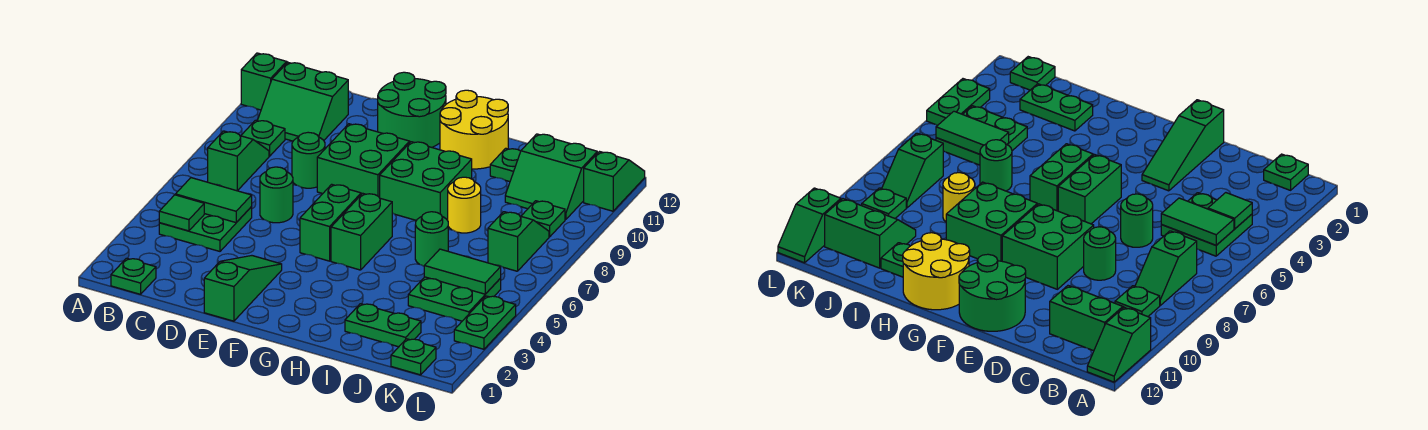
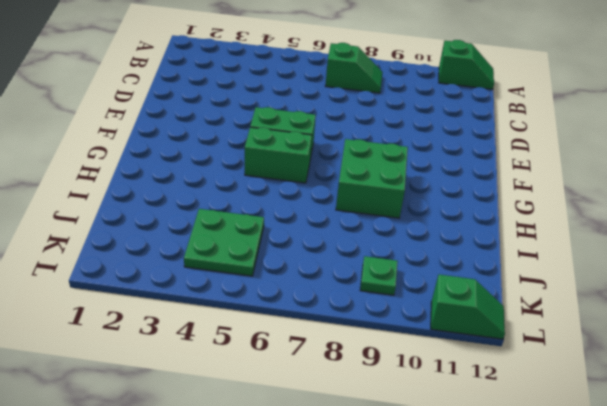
none -> green plate B1 level 1
none -> green plate B4:C5 level 1
none -> green plate B9 level 1

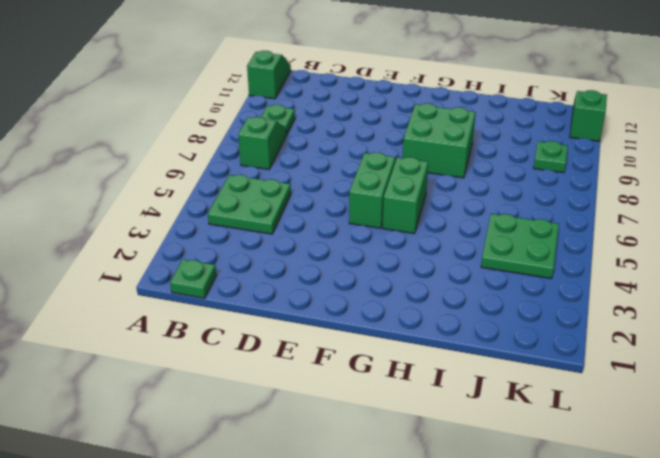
none -> green slope B10:C11 level 1 top 11
none -> green round brick D6 level 1
none -> green round brick D8 level 1

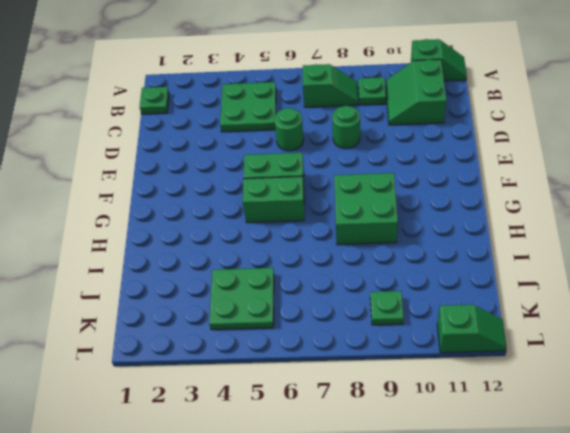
none -> green slope E1:E3 level 1 top 1
none -> green brick E8:F9 level 1
none -> green round brick E11:F12 level 1

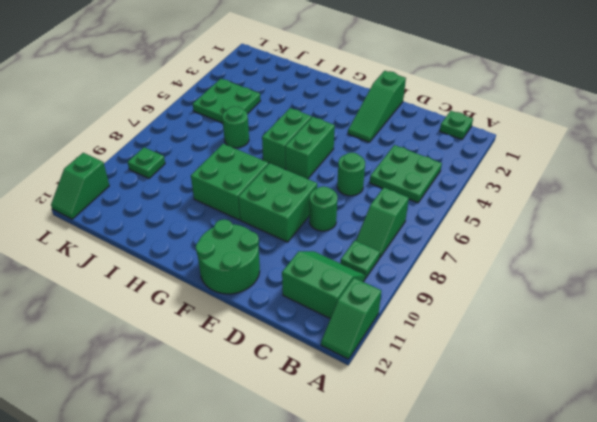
none -> yellow round brick G11:H12 level 1
none -> green plate I2:J2 level 1
none -> yellow round brick I8 level 1

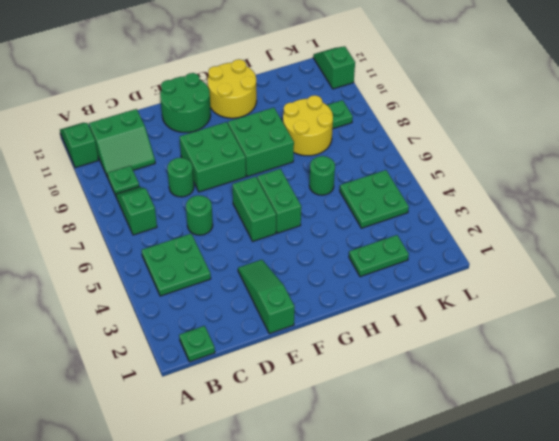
yellow round brick I8:J9 level 1 -> yellow round brick I8 level 1
none -> green plate I11 level 1
none -> green slope J10:K11 level 1 top 11
none -> green plate K1 level 1

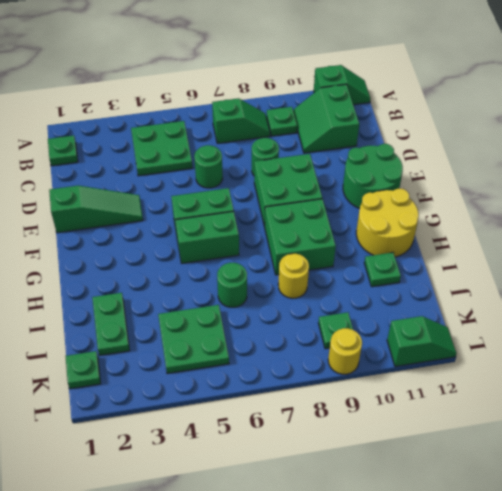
yellow round brick L9 level 1 -> none
none -> green slope J10:K11 level 1 top 11
none -> green slope K7:K8 level 1 top 7
none -> green plate L3:L4 level 1

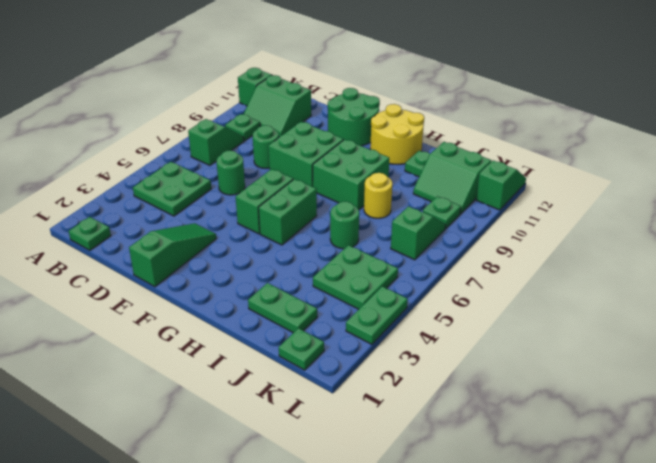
none -> green tile B4 level 2
none -> green tile B5:C5 level 2
none -> green tile J5:K5 level 2

